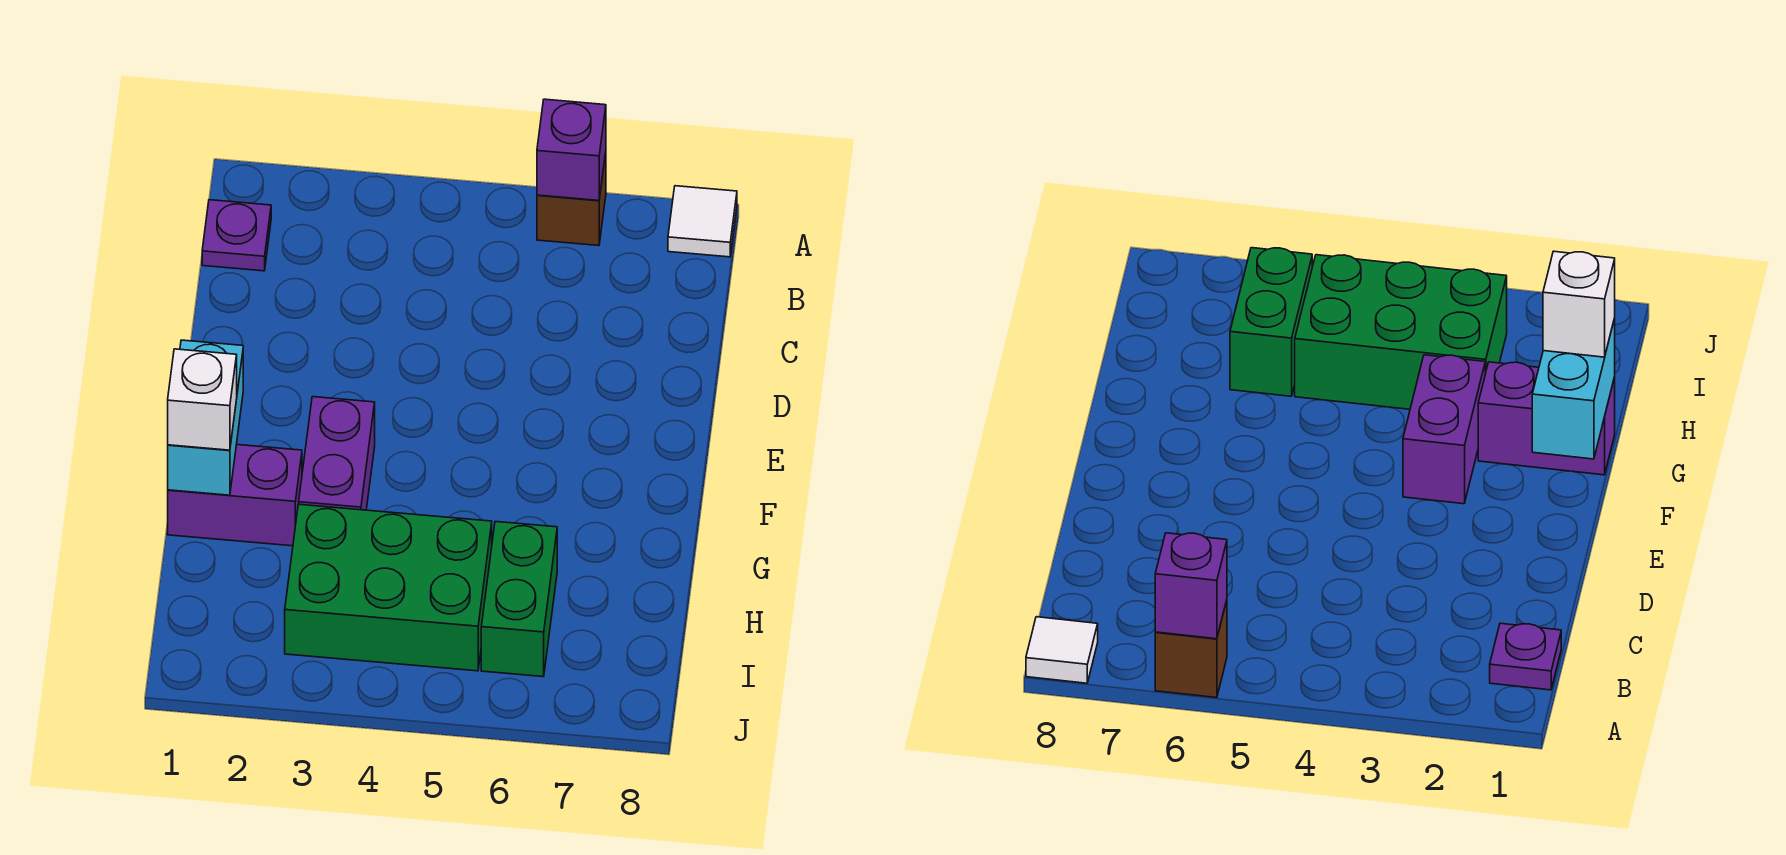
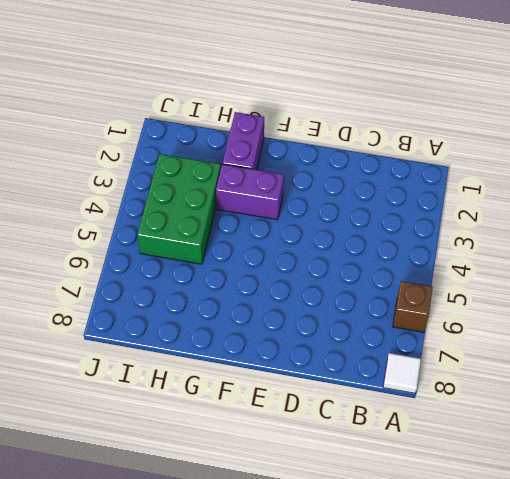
none -> purple plate B1 level 1
none -> green brick H6:I6 level 1

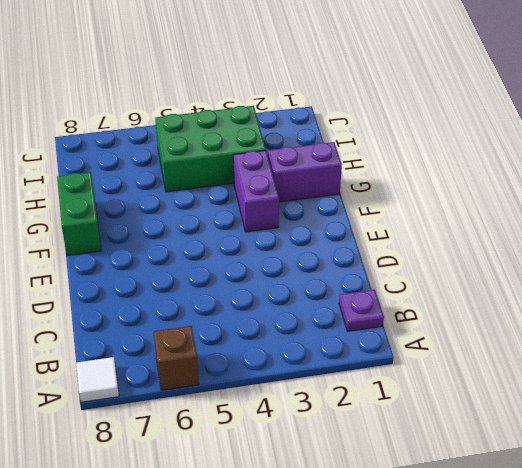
green brick F8:G8 level 1 -> green brick H6:I6 level 1
none -> purple brick A6 level 2
none -> cyan brick F1:G1 level 2

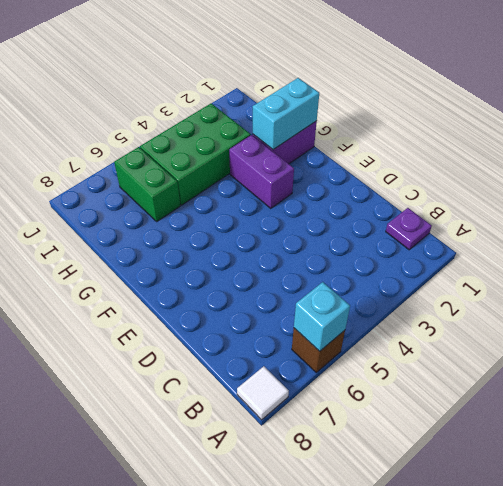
cyan brick A6 level 2 -> purple brick A6 level 2
cyan brick G1:G2 level 2 -> cyan brick F1:G1 level 2
none -> white brick G1 level 3

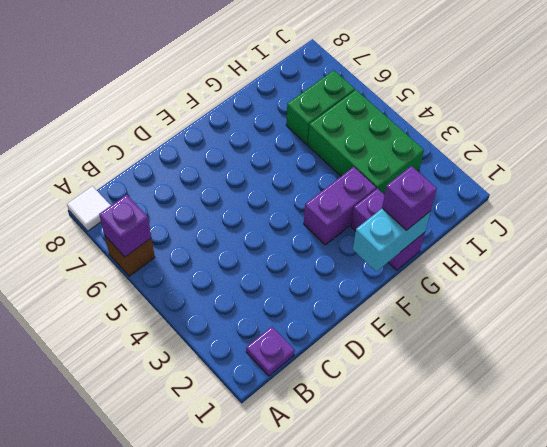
purple brick G1 level 3 -> white brick G1 level 3

